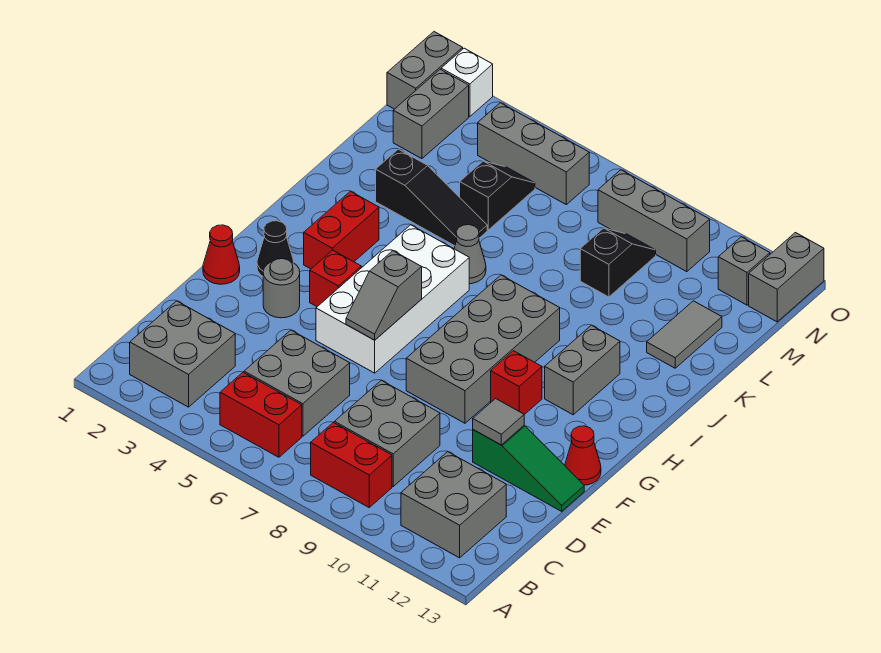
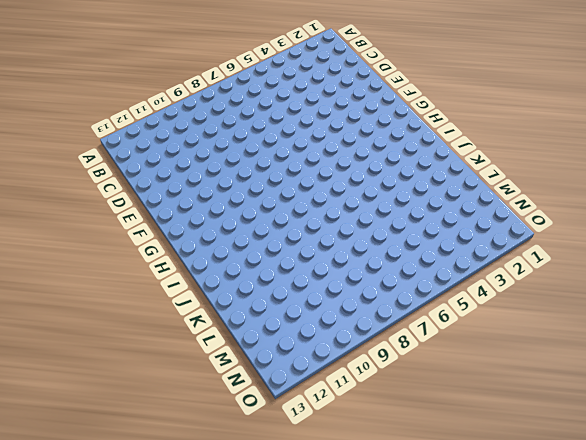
none -> grey brick B2:C3 level 1
none -> red brick B5:B6 level 1
none -> red brick B8:B9 level 1
none -> grey brick B11:C12 level 1

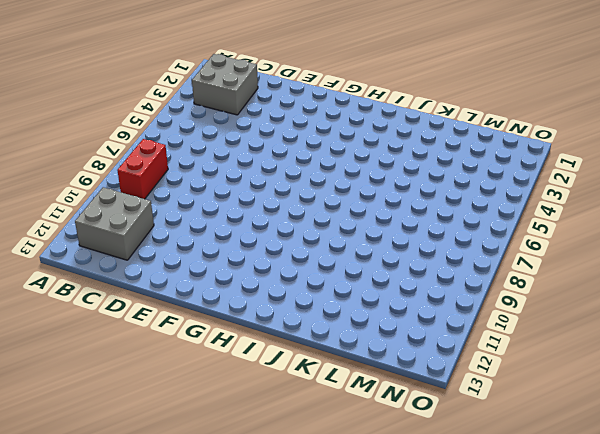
none -> red brick B5:B6 level 1
none -> grey brick C5:D6 level 1
none -> grey brick C8:D9 level 1
none -> green slope E11:E13 level 1 top 11

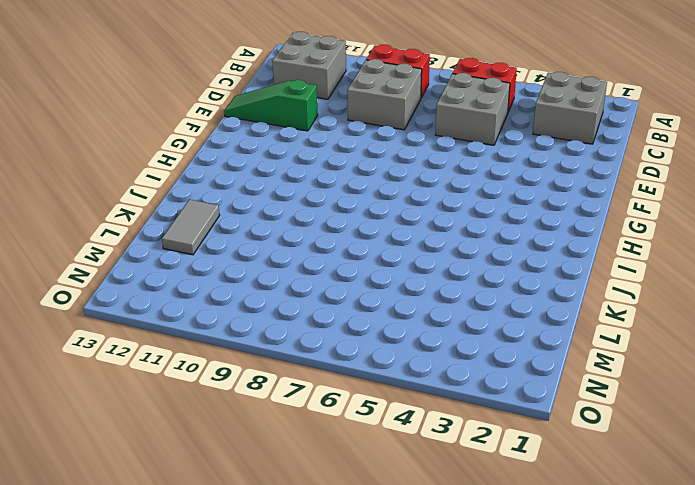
none -> red cone F1 level 1
none -> grey round brick F3 level 1
none -> white brick F5:I6 level 1
none -> grey brick F8:I9 level 1

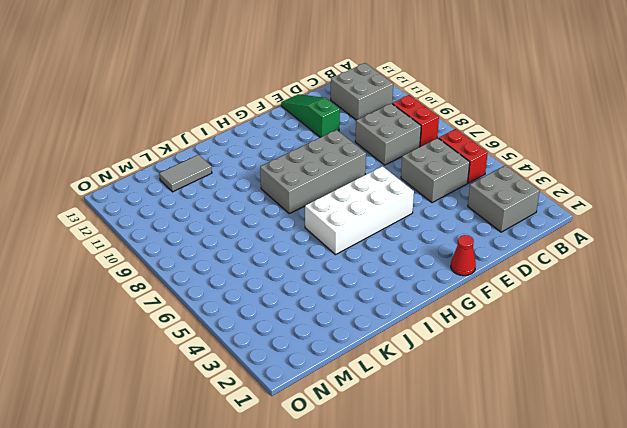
none -> grey round brick F3 level 1
none -> red cone F13 level 1
none -> black cone G2 level 1
none -> red brick G4 level 1

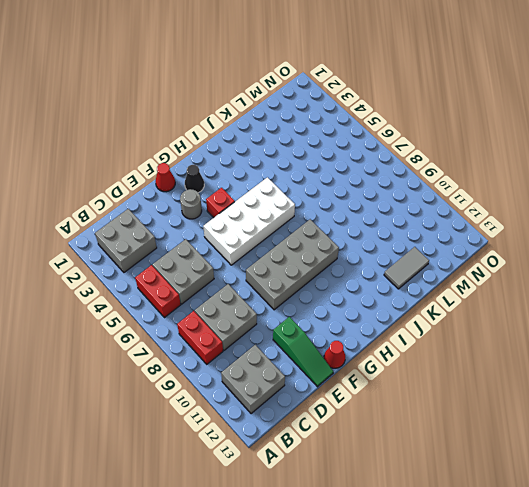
none -> red brick G10 level 1
none -> red brick H3:I3 level 1
none -> grey brick H11:I11 level 1
none -> grey cone J6 level 1

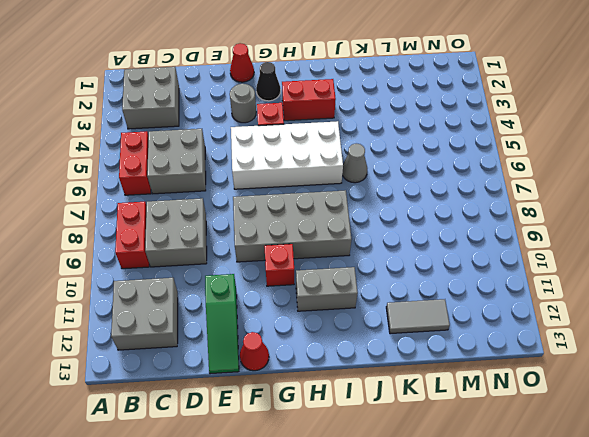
none -> black slope K3:K5 level 1 top 3
none -> black slope L5:M5 level 1 top L
none -> black slope L9:M9 level 1 top L
none -> grey brick M2:N2 level 1

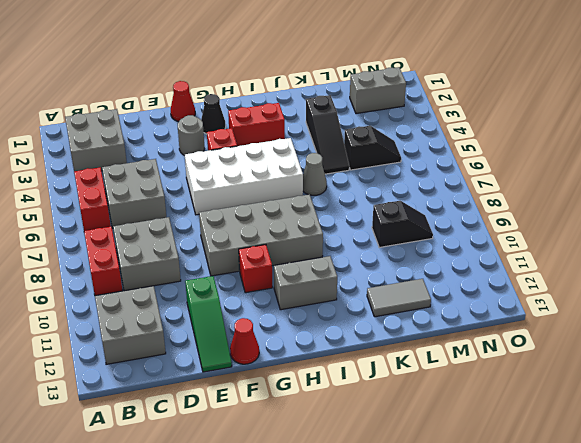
none -> grey brick N1:O1 level 1
none -> grey brick N4:N6 level 1
none -> grey brick N8:N10 level 1
none -> grey brick N12 level 1

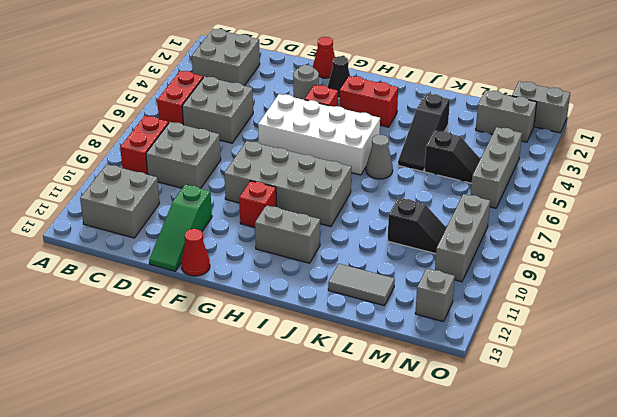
none -> grey brick N13:O13 level 1
none -> white brick O2 level 1
none -> grey tile E11 level 2
none -> grey slope F6:G6 level 2 top G

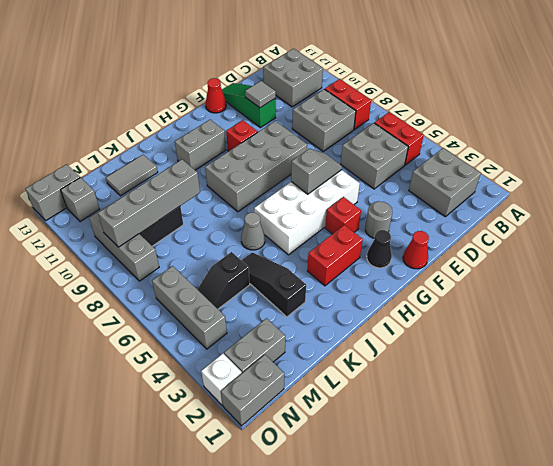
grey brick K9:N9 level 2 -> none

